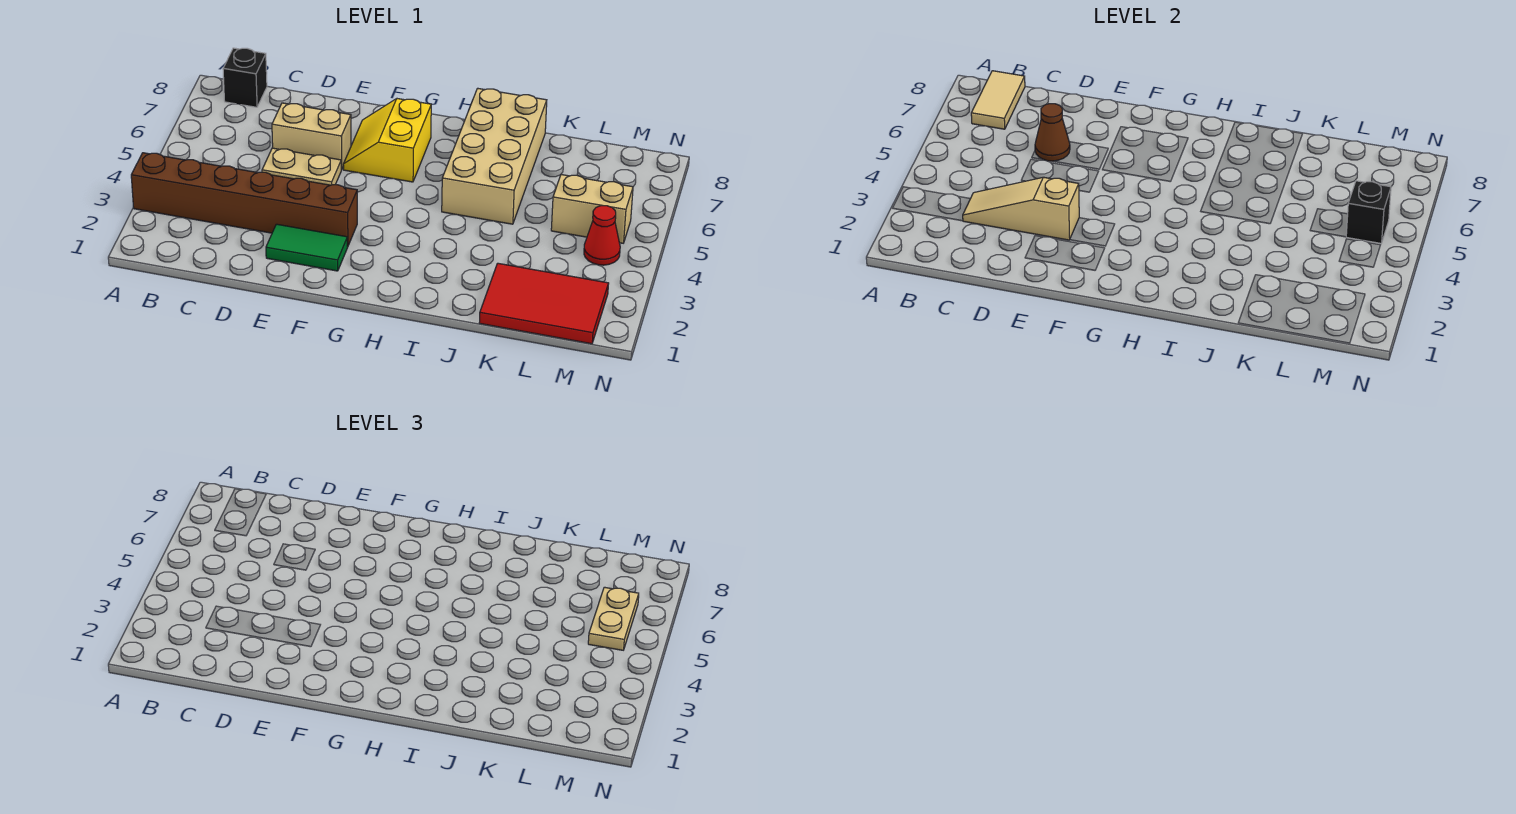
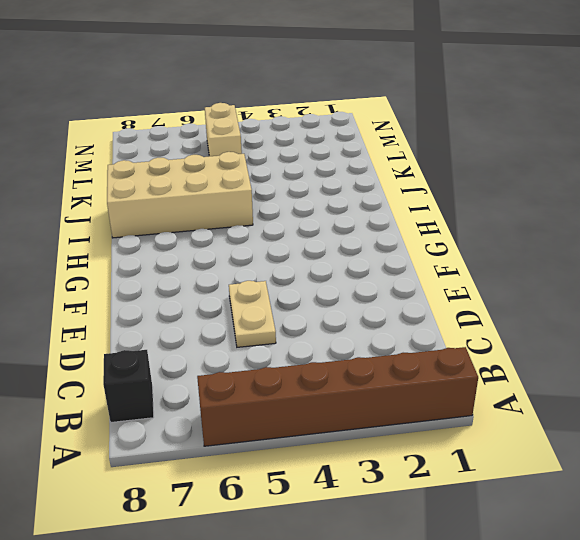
brown brick A1:A6 level 1 -> brown brick A3:F3 level 1
none -> tan brick D6:E6 level 1
none -> green tile E2:F2 level 1
none -> yellow slope F6:G7 level 1 top G

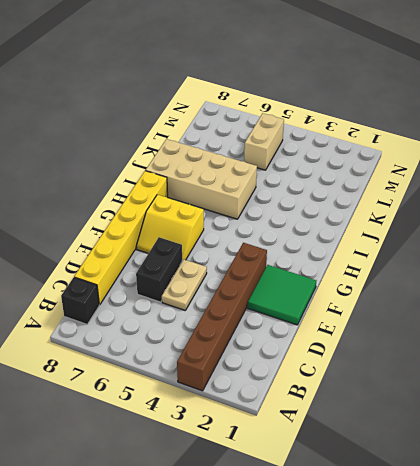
yellow brick C8:H8 level 1 -> none
black brick D6:E6 level 1 -> tan brick D6:E6 level 1
green tile E1:F2 level 1 -> green tile E2:F2 level 1
none -> red tile K1:M2 level 1
none -> red cone M4 level 1
none -> tan tile B7:B8 level 2

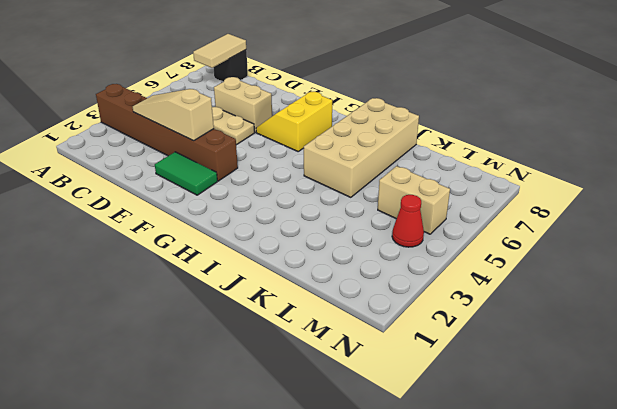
none -> red tile K1:M2 level 1
none -> brown cone D6 level 2
none -> black brick M5 level 2

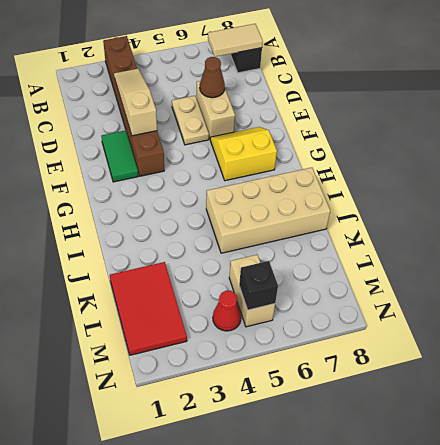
none -> tan plate M5:M6 level 3

